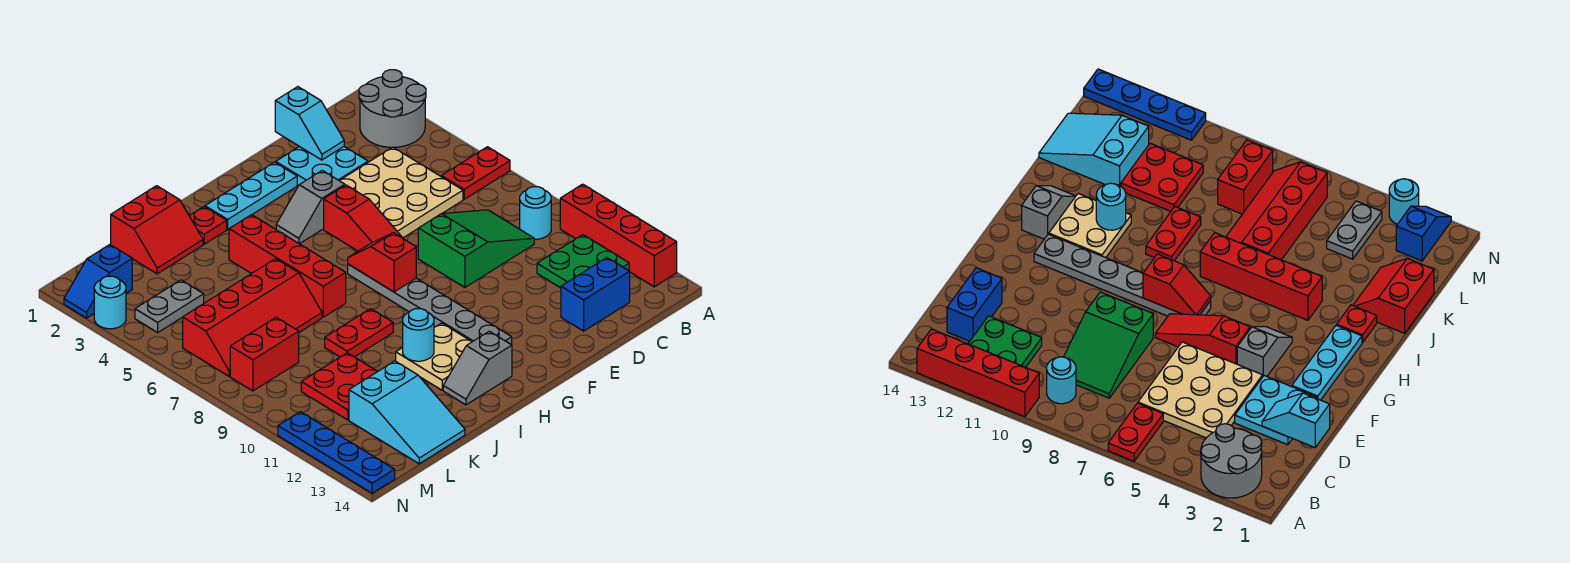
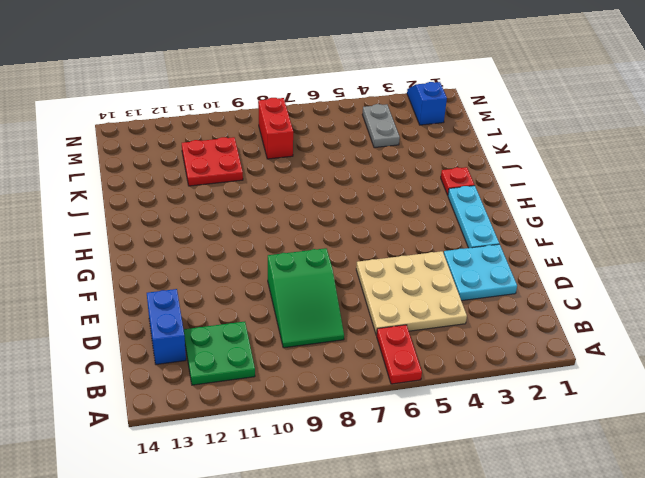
none -> grey round brick A2:B3 level 1
none -> red brick A10:A13 level 1
none -> cyan round brick B9 level 1
none -> grey slope F4:G4 level 1 top F

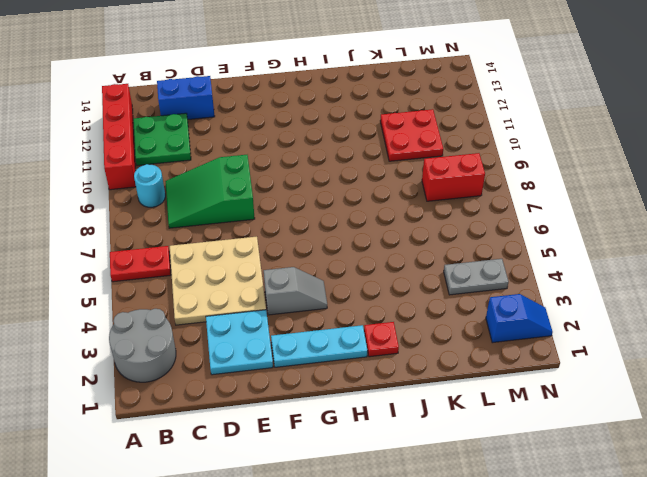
none -> red slope F5:F7 level 1 top 5
none -> grey plate G7:G12 level 1
none -> tan plate H11:I12 level 1
none -> grey slope H13:I13 level 1 top H

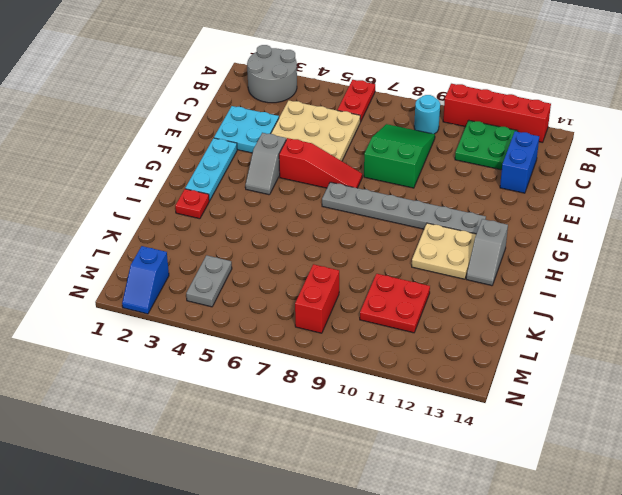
none -> red brick I4:I7 level 1
none -> red plate I9:J9 level 1
none -> red slope J1:K2 level 1 top 1
none -> red slope J6:M7 level 1 top 6

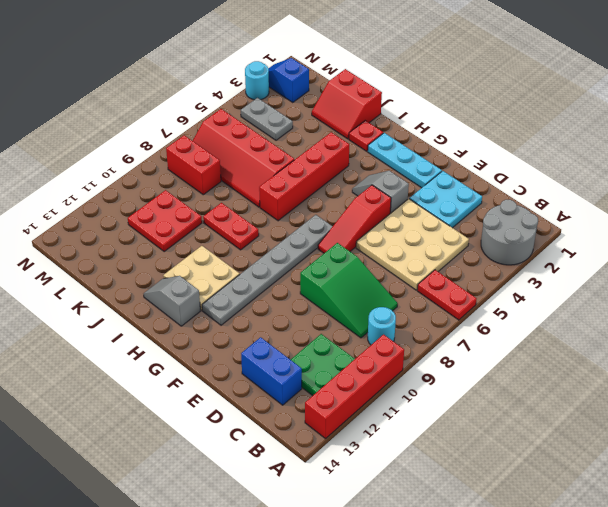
none -> cyan slope K12:L14 level 1 top 12
none -> blue plate N11:N14 level 1
none -> cyan slope D1:D2 level 2 top 1
none -> red slope G7:G8 level 2 top 8

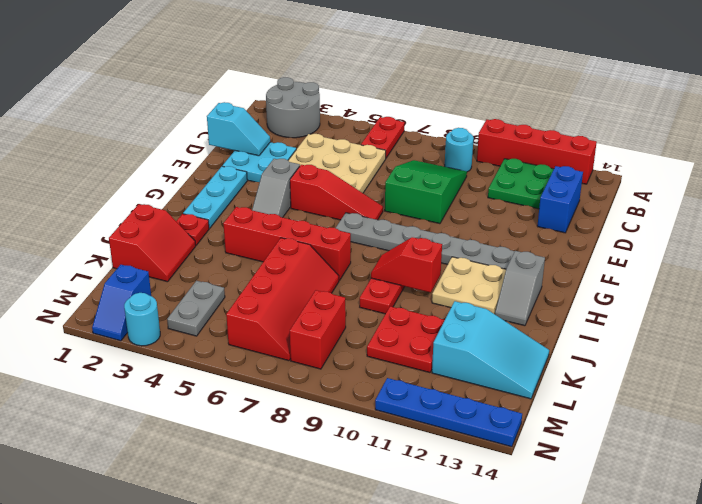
red slope I9:I10 level 2 top 10 -> red slope G7:G8 level 2 top 8
none -> cyan round brick I11 level 2

